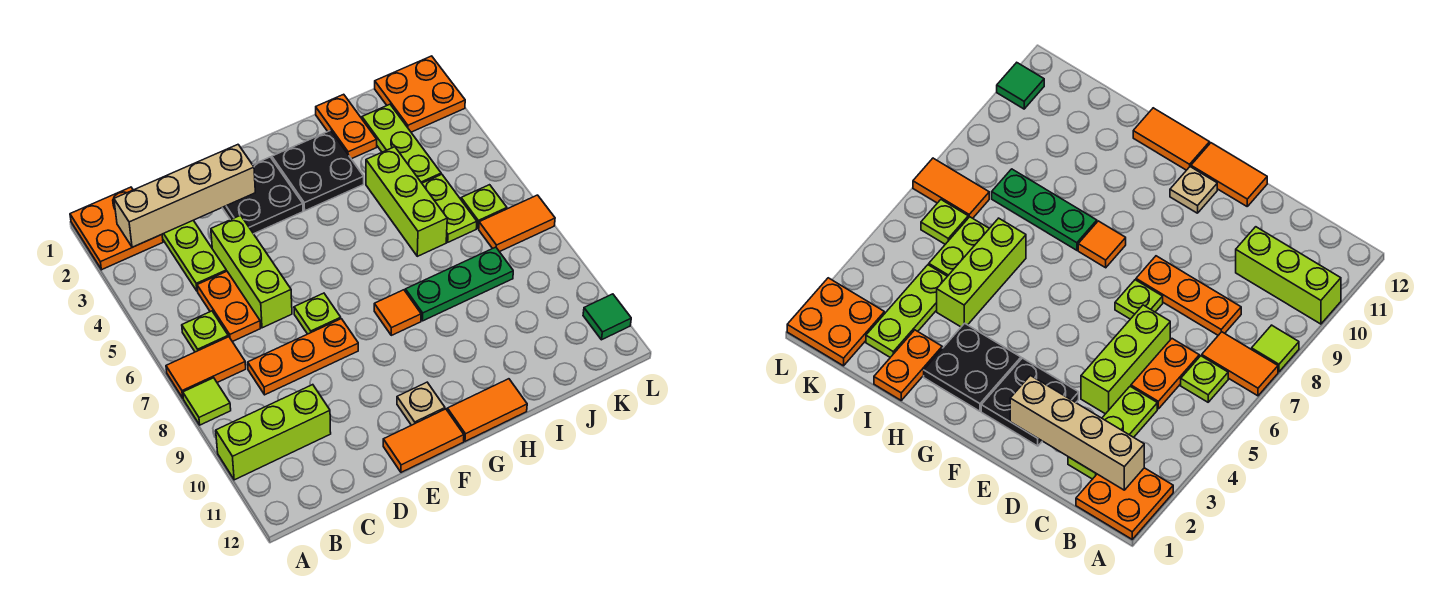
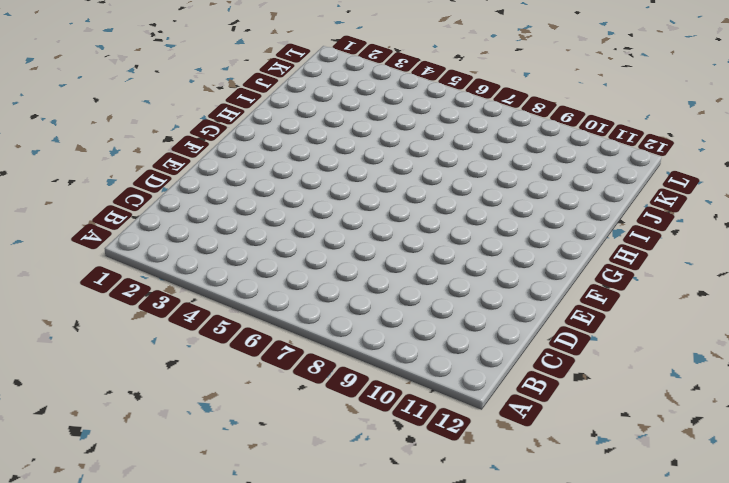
none -> orange plate A1:B2 level 1
none -> orange tile A7:B7 level 1
none -> lime tile A8 level 1

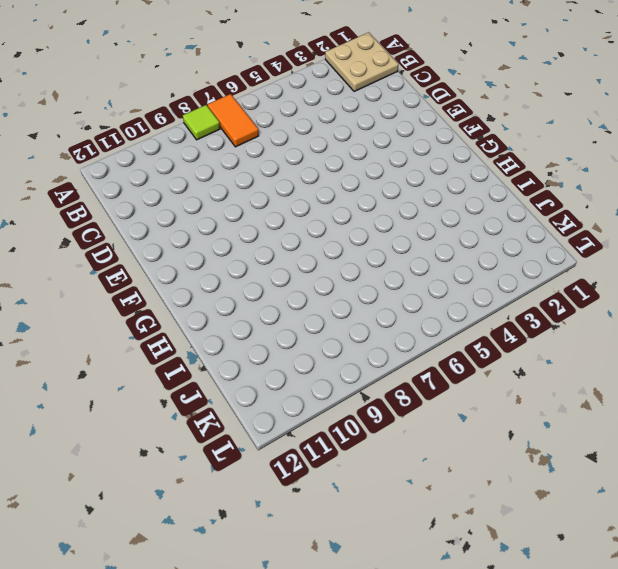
tan plate A1:B2 level 1 -> orange plate A1:B2 level 1
none -> lime brick A10:C10 level 1
none -> lime plate B6 level 1
none -> lime plate C2:C4 level 1

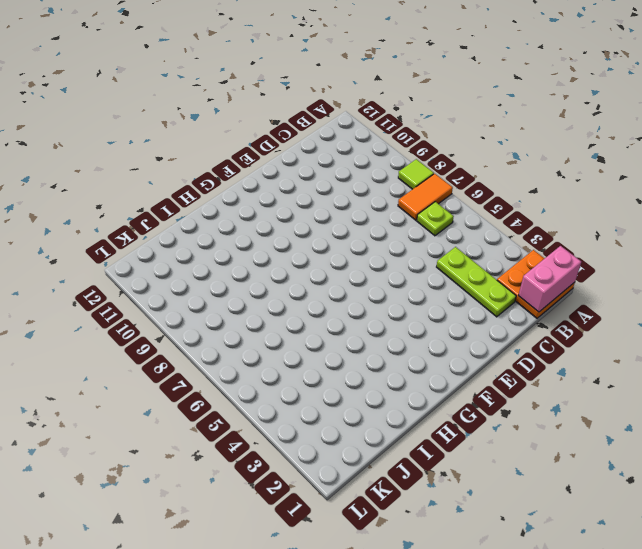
pink brick A1:B1 level 2 -> none
none -> lime brick A10:C10 level 1
none -> orange plate C5:C6 level 1
none -> orange plate C8:E8 level 1

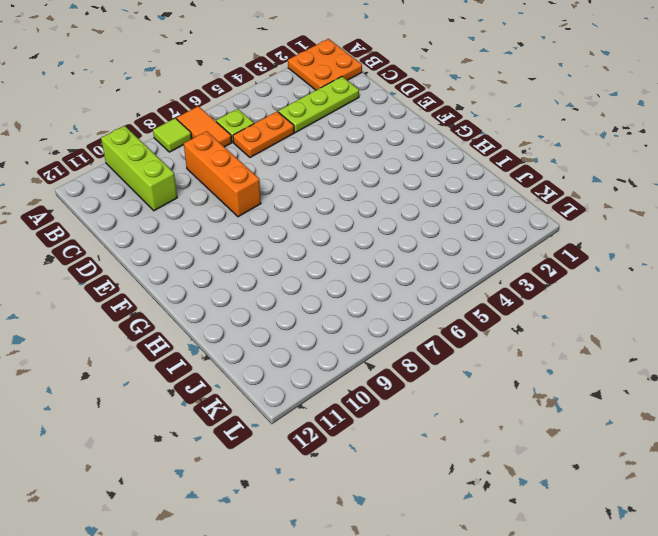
orange brick C8:E8 level 1 -> orange plate C8:E8 level 1
none -> lime brick D4:D6 level 1
none -> black plate E2:F3 level 1
none -> lime plate E7 level 1

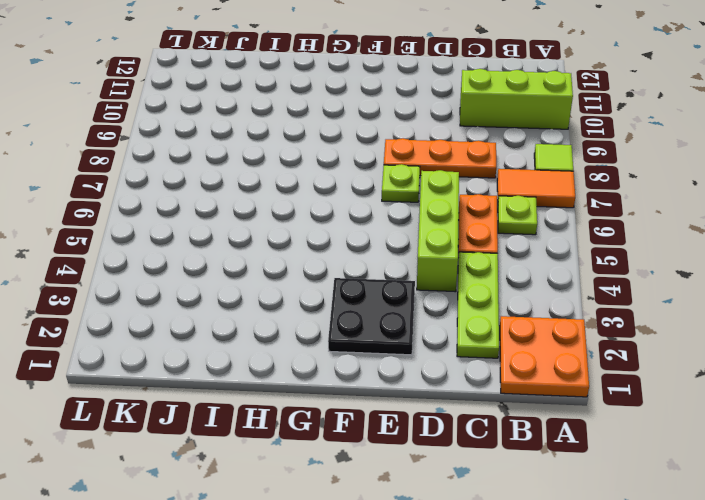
none -> orange tile E12:F12 level 1
none -> tan plate F11 level 1
none -> black plate G2:H3 level 1

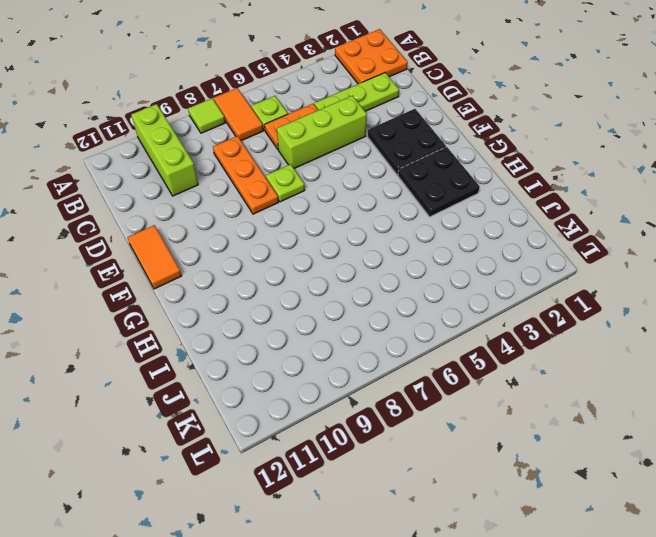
none -> tan plate F11 level 1
none -> orange tile G8 level 1
none -> orange tile G12:H12 level 1

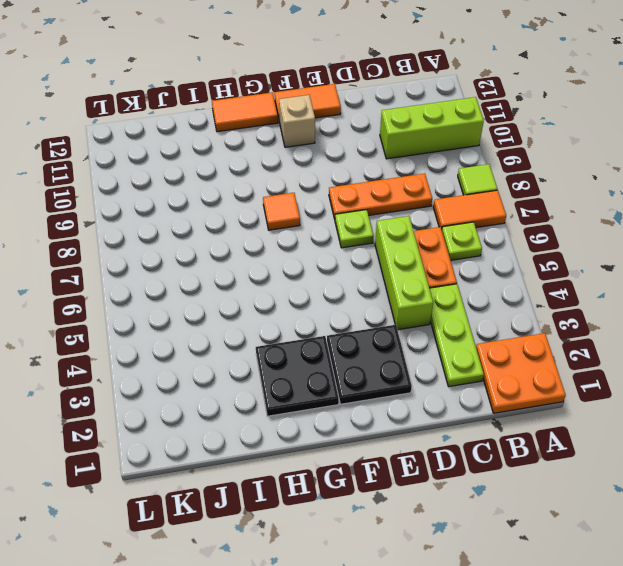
tan brick F11 level 1 -> tan plate F11 level 1
none -> green plate H8:J8 level 1
none -> orange plate I1:I2 level 1
none -> lime brick I4:I6 level 1

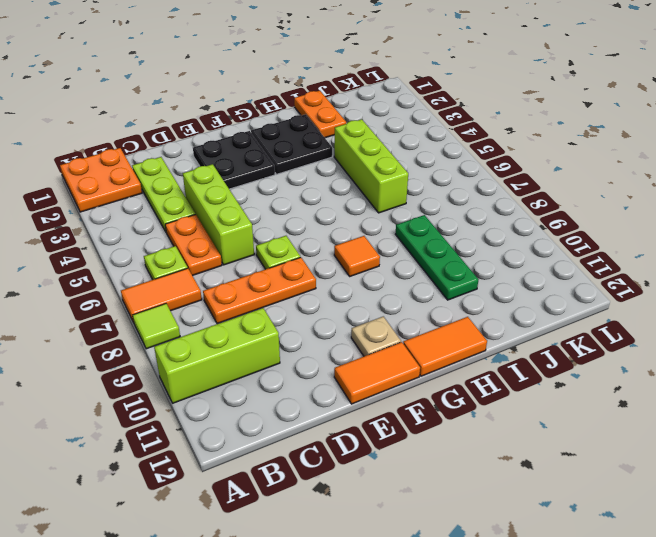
green plate I8:I10 level 1 -> green plate H8:J8 level 1
none -> lime plate J2:J4 level 1
none -> lime plate J5:J6 level 1
none -> orange plate K1:L2 level 1

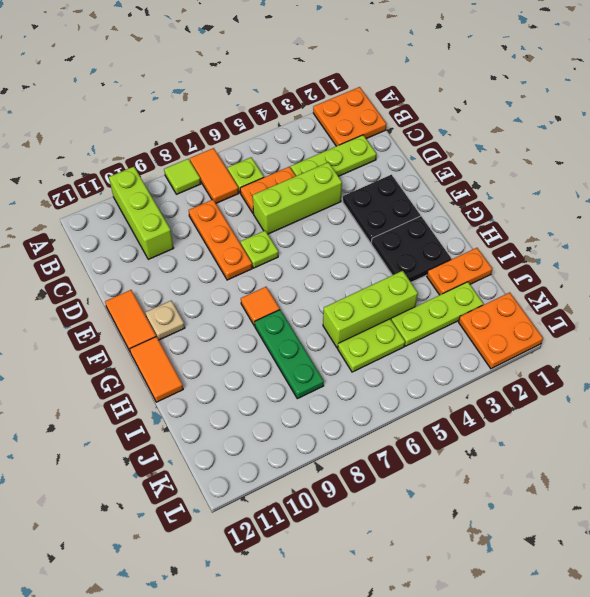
none -> lime plate K6 level 1
none -> orange tile K7:L7 level 1
none -> green tile L11 level 1

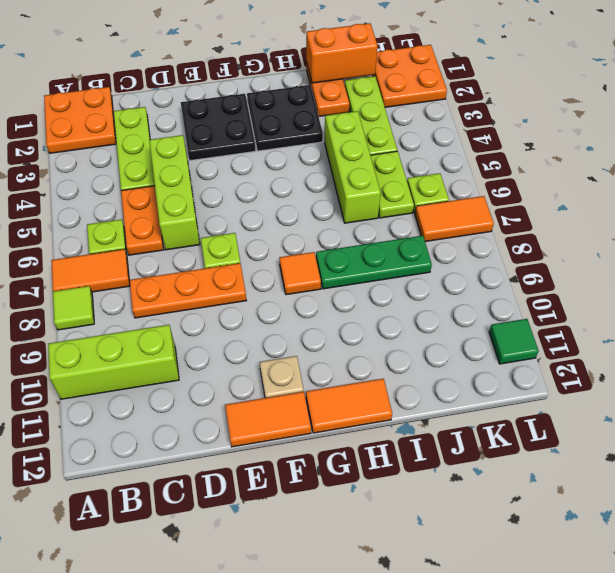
orange brick I1:J1 level 2 -> none
none -> tan brick B2:E2 level 2

